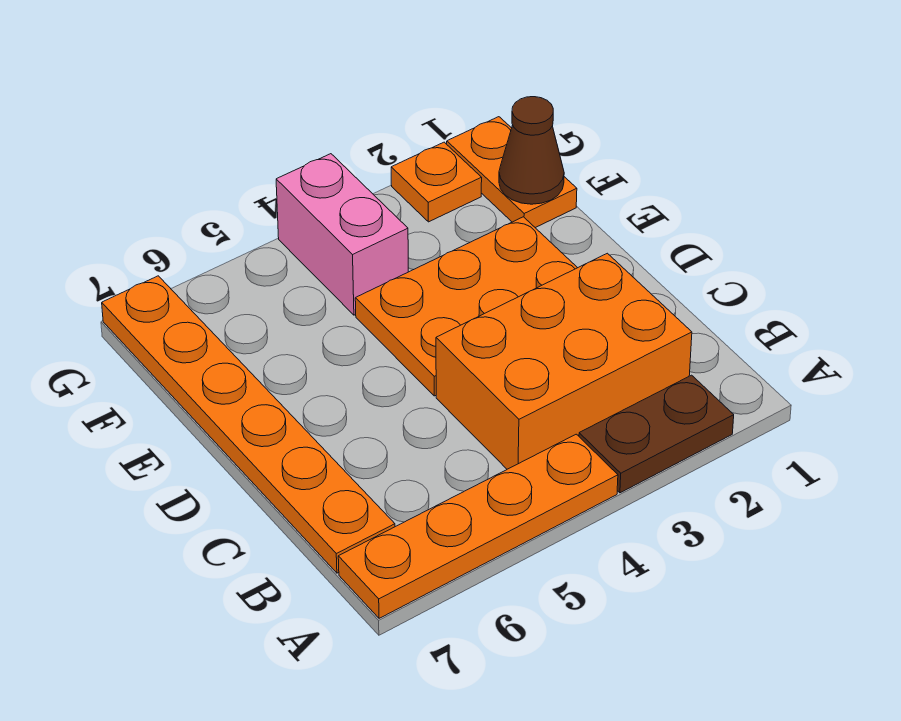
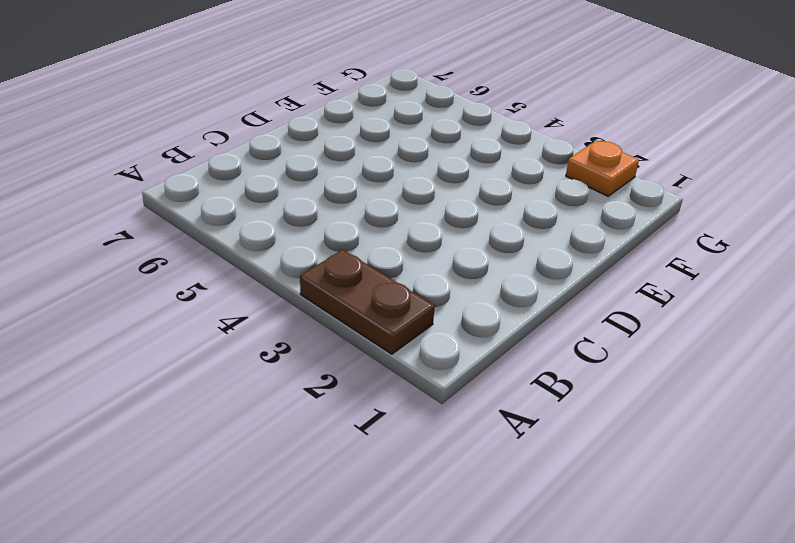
none -> orange plate A4:A7 level 1
none -> orange brick B2:C4 level 1

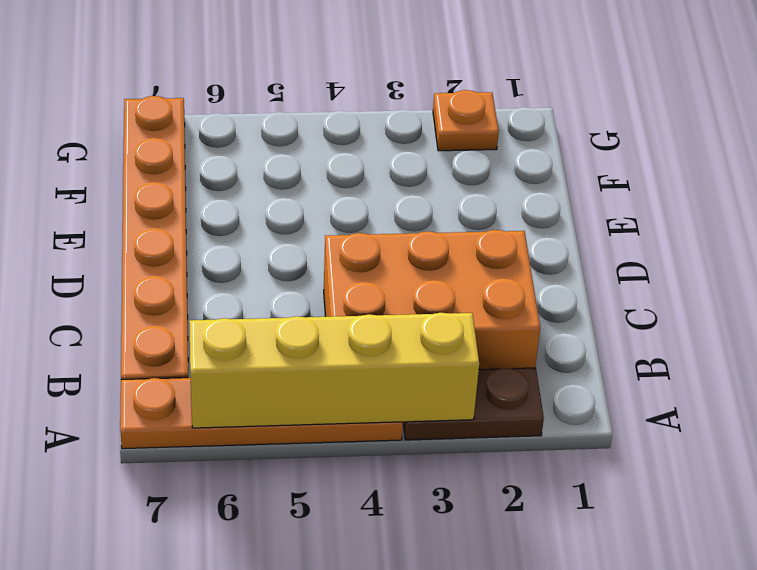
yellow brick A3:A6 level 2 -> none
none -> orange plate D2:E4 level 1
none -> orange plate F1:G1 level 1

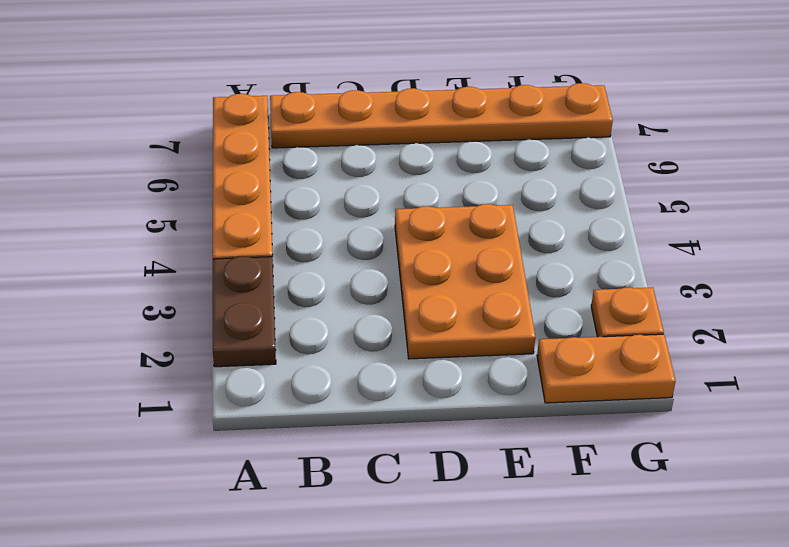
none -> orange brick B2:C4 level 1
none -> pink brick F4:G4 level 1

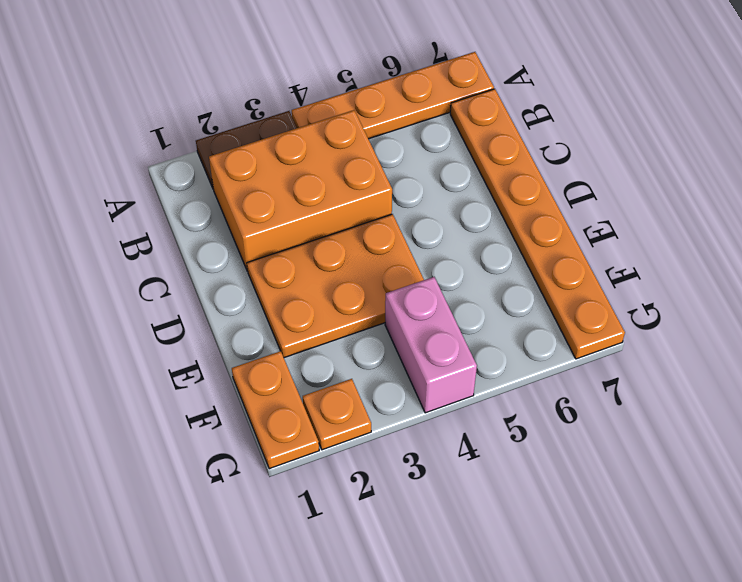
none -> brown cone F1 level 2

